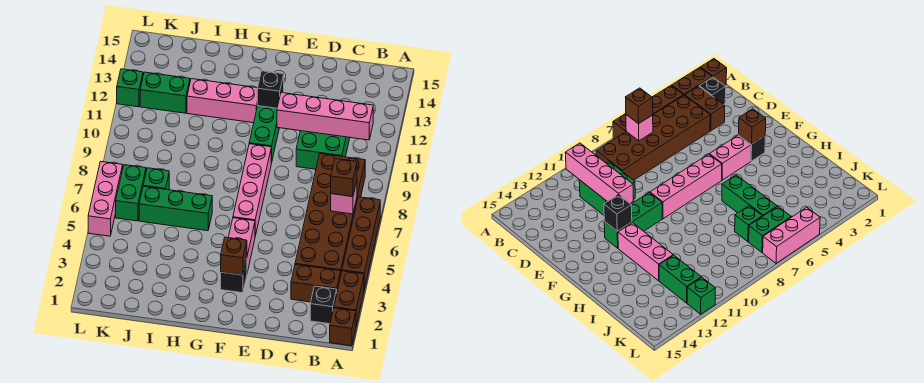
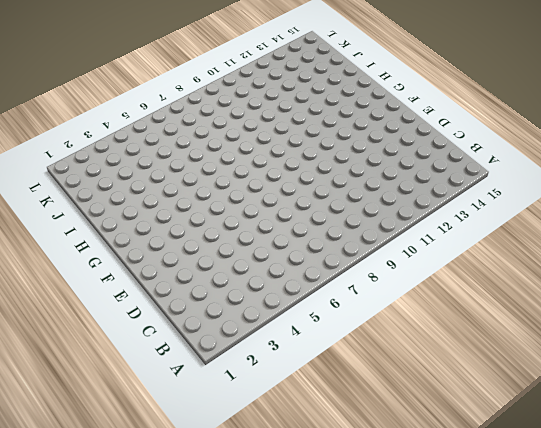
none -> brown brick A1 level 1
none -> brown brick A2:A3 level 1
none -> brown brick A4:A7 level 1

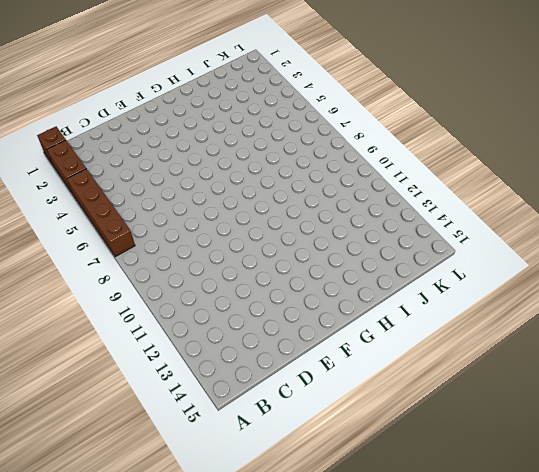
none -> black brick B2 level 1
none -> brown brick B3:C3 level 1
none -> brown brick B4:C9 level 1

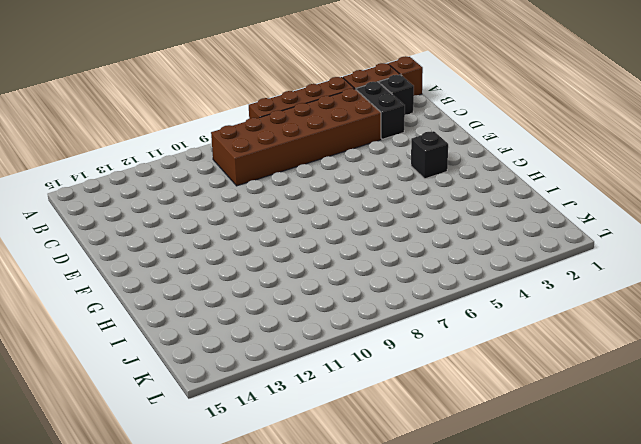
black brick B3:C3 level 1 -> brown brick B3:C3 level 1
none -> green brick C10:D11 level 1
none -> pink brick F4:F5 level 1
none -> pink brick F6:F9 level 1

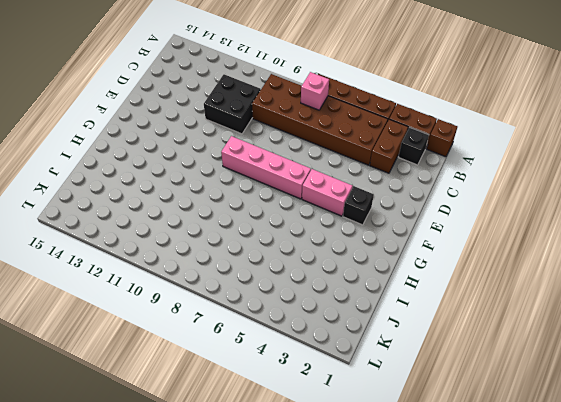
black brick C10:D11 level 1 -> green brick C10:D11 level 1
none -> green brick F10:F12 level 1
none -> pink brick G12:I12 level 1
none -> green brick H6:J6 level 1

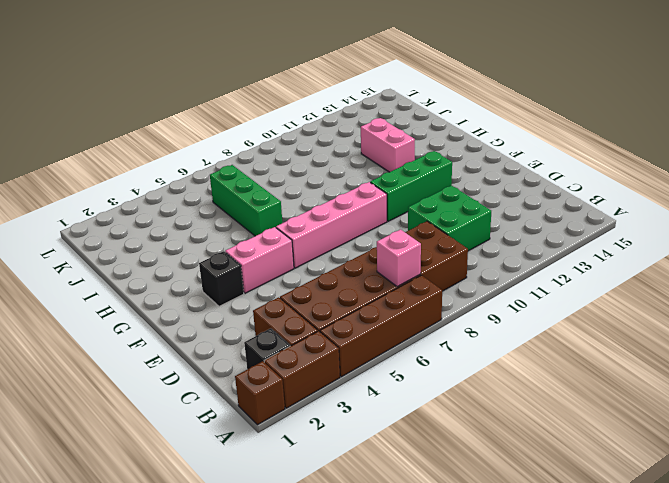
pink brick H12:I12 level 1 -> pink brick G12:I12 level 1
none -> green brick J7 level 1
none -> green brick J12:K12 level 1
none -> green brick K6:K7 level 1

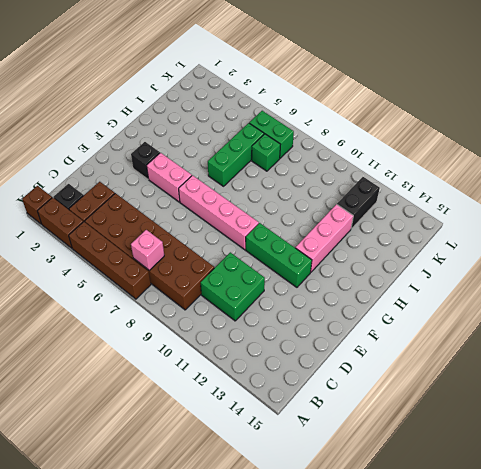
black brick J12:K12 level 1 -> green brick J12:K12 level 1
none -> pink brick L5:L7 level 1
none -> green brick L12 level 1
none -> pink brick B11:E11 level 2

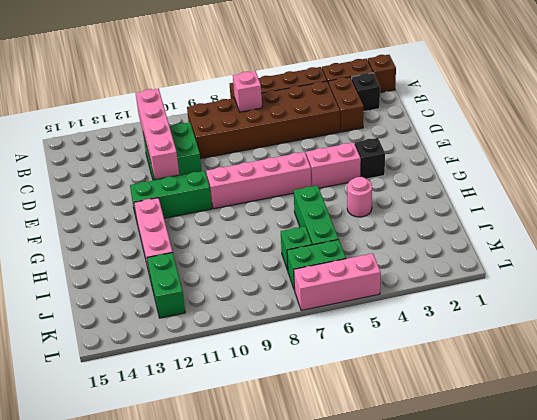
pink round brick H4 level 1 -> none
none -> green brick L12 level 1
none -> brown brick F3 level 2
none -> black brick F12 level 2

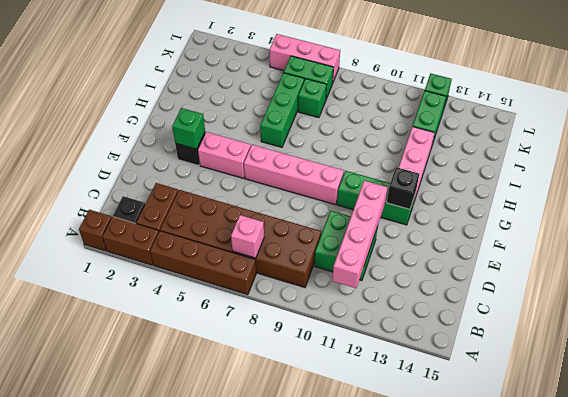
green brick F3 level 2 -> brown brick F3 level 2
none -> brown brick B7 level 3

